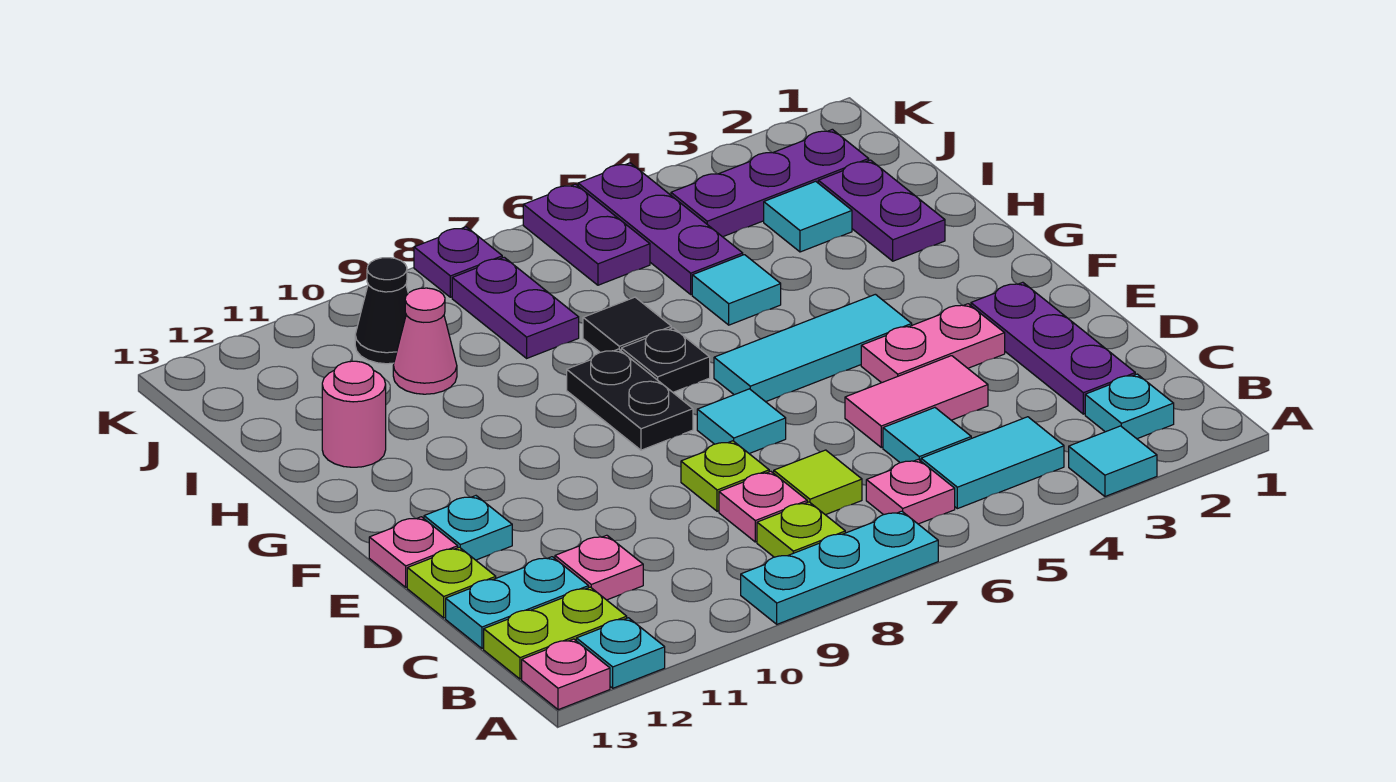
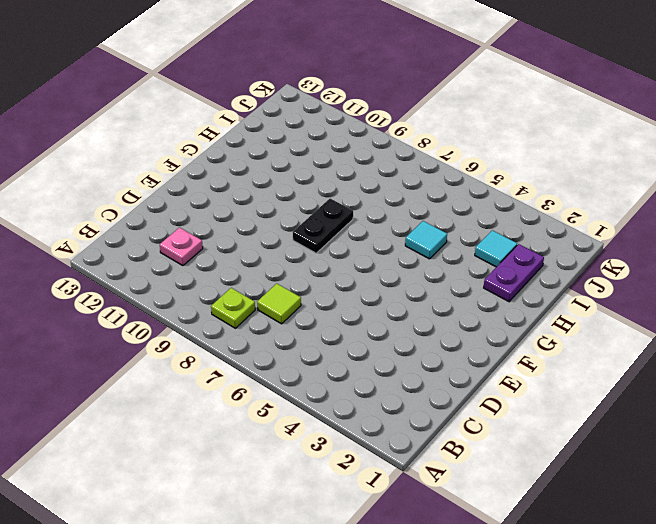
none -> cyan tile A3 level 1
none -> cyan plate A7:A9 level 1
none -> cyan plate A12 level 1
none -> pink plate A13 level 1

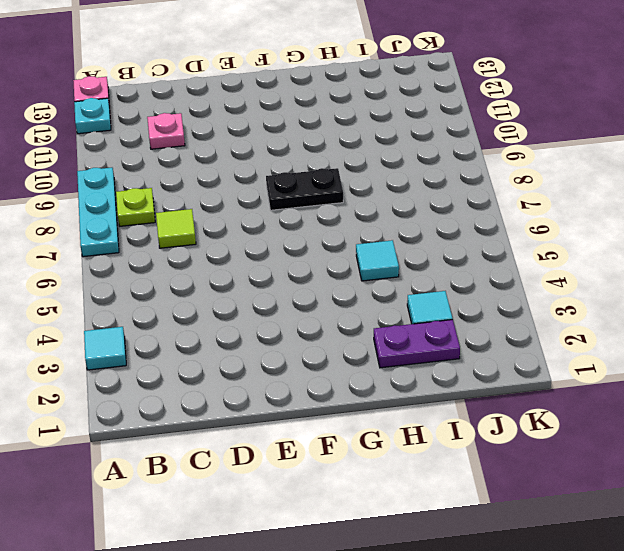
none -> cyan plate B2 level 1
none -> cyan tile B4:B5 level 1
none -> pink plate B6 level 1
none -> lime plate B12:B13 level 1

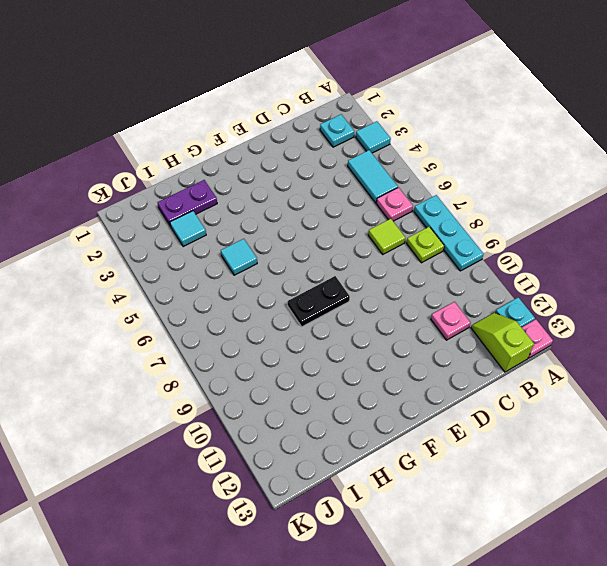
lime slope B12:B13 level 1 top 13 -> lime plate B12:B13 level 1
none -> purple plate C2:E2 level 1
none -> cyan tile C5 level 1
none -> pink plate C8 level 1
none -> cyan plate C12:C13 level 1

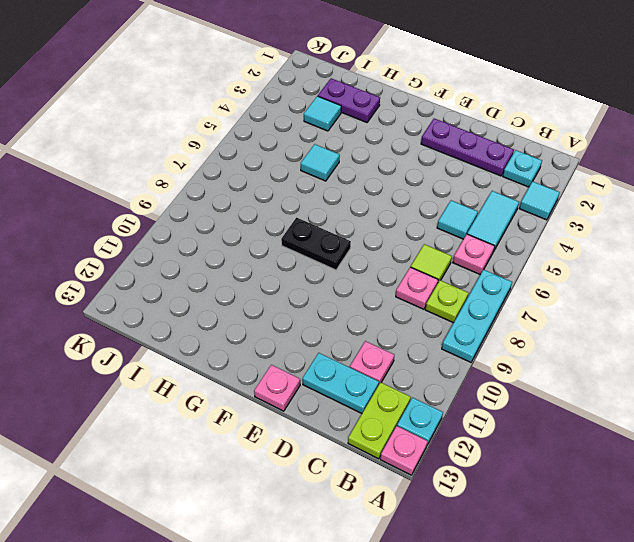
cyan plate C12:D12 level 1 -> cyan plate C12:C13 level 1
none -> pink tile D4:D5 level 1
none -> lime plate D8 level 1
none -> lime plate D13 level 1
none -> pink plate E3:E4 level 1

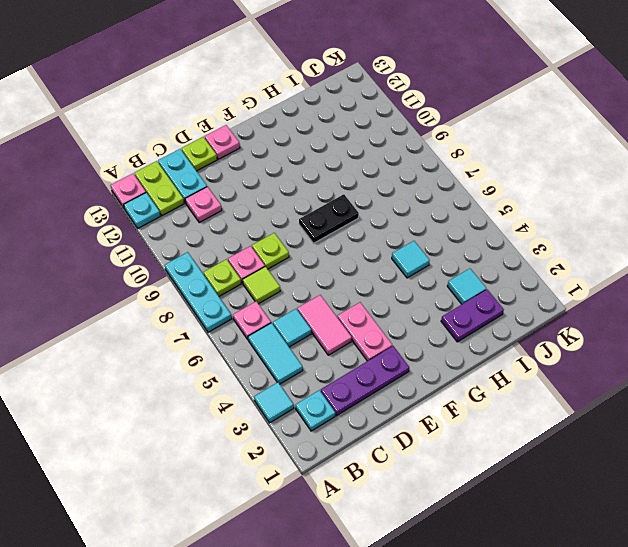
none -> cyan tile E7 level 1
none -> cyan plate E12 level 1
none -> cyan tile F4:F6 level 1
none -> black plate G7 level 1

